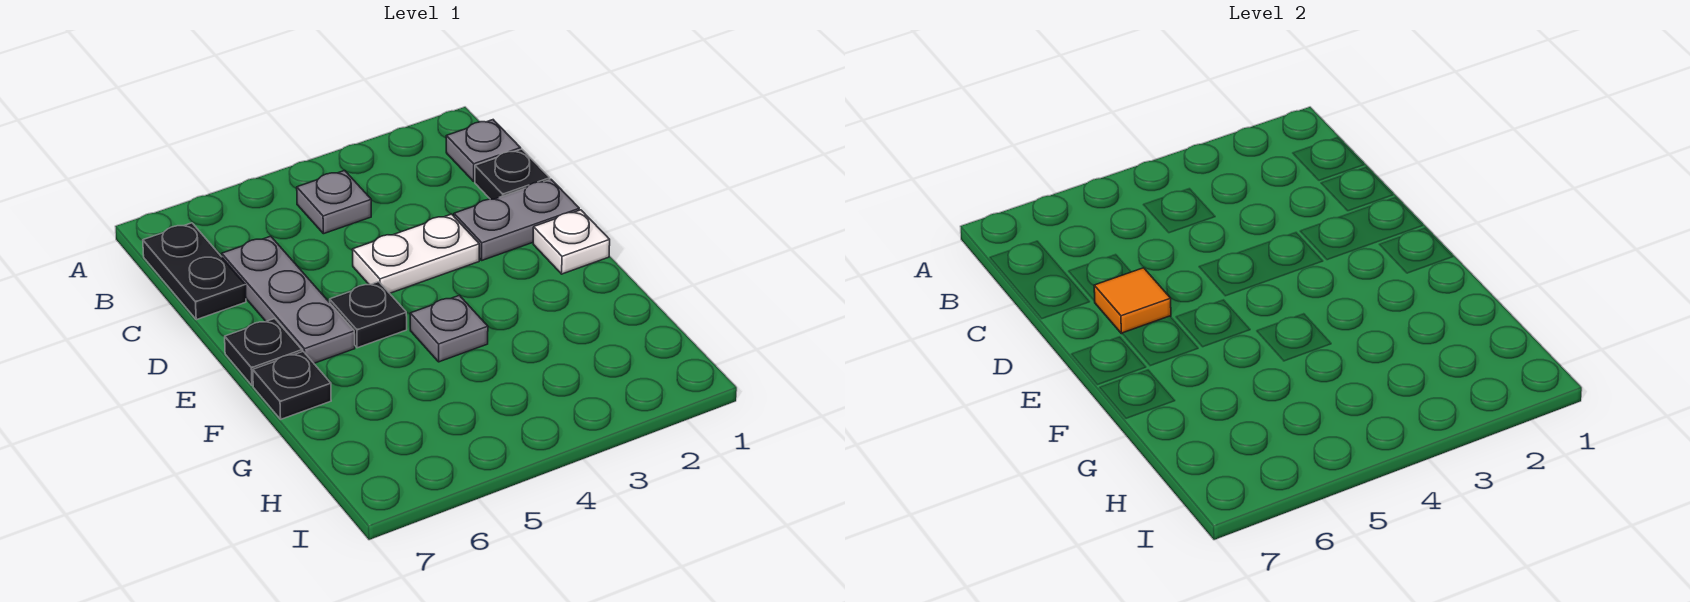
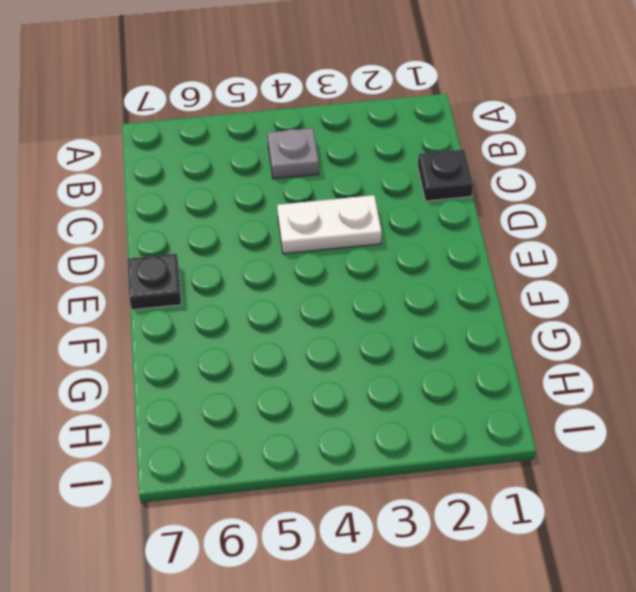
none -> grey plate B1 level 1
none -> black plate B7:C7 level 1
none -> grey plate C6:E6 level 1

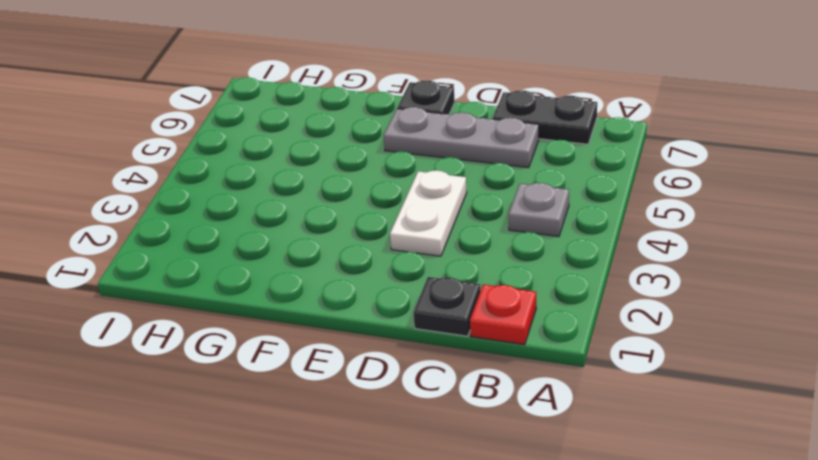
red plate B1 level 1 -> grey plate B1 level 1
none -> grey plate D1:D2 level 1
none -> white plate E1 level 1
none -> black plate E5 level 1

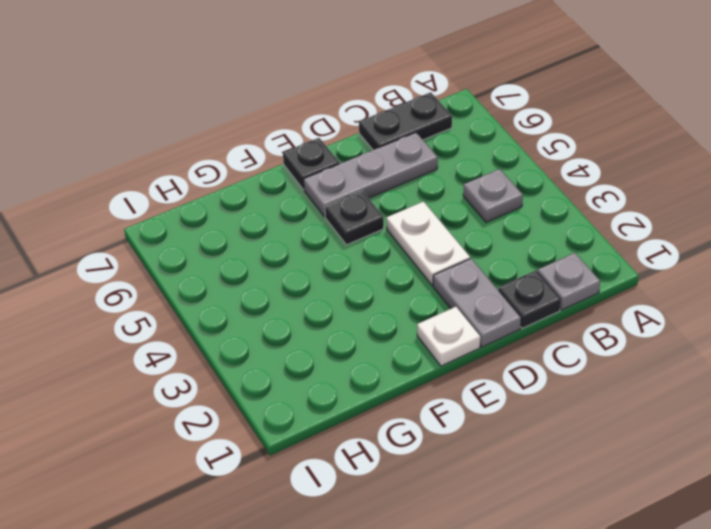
none -> grey plate F4 level 1
none -> black plate F7 level 1
none -> orange tile D6 level 2

